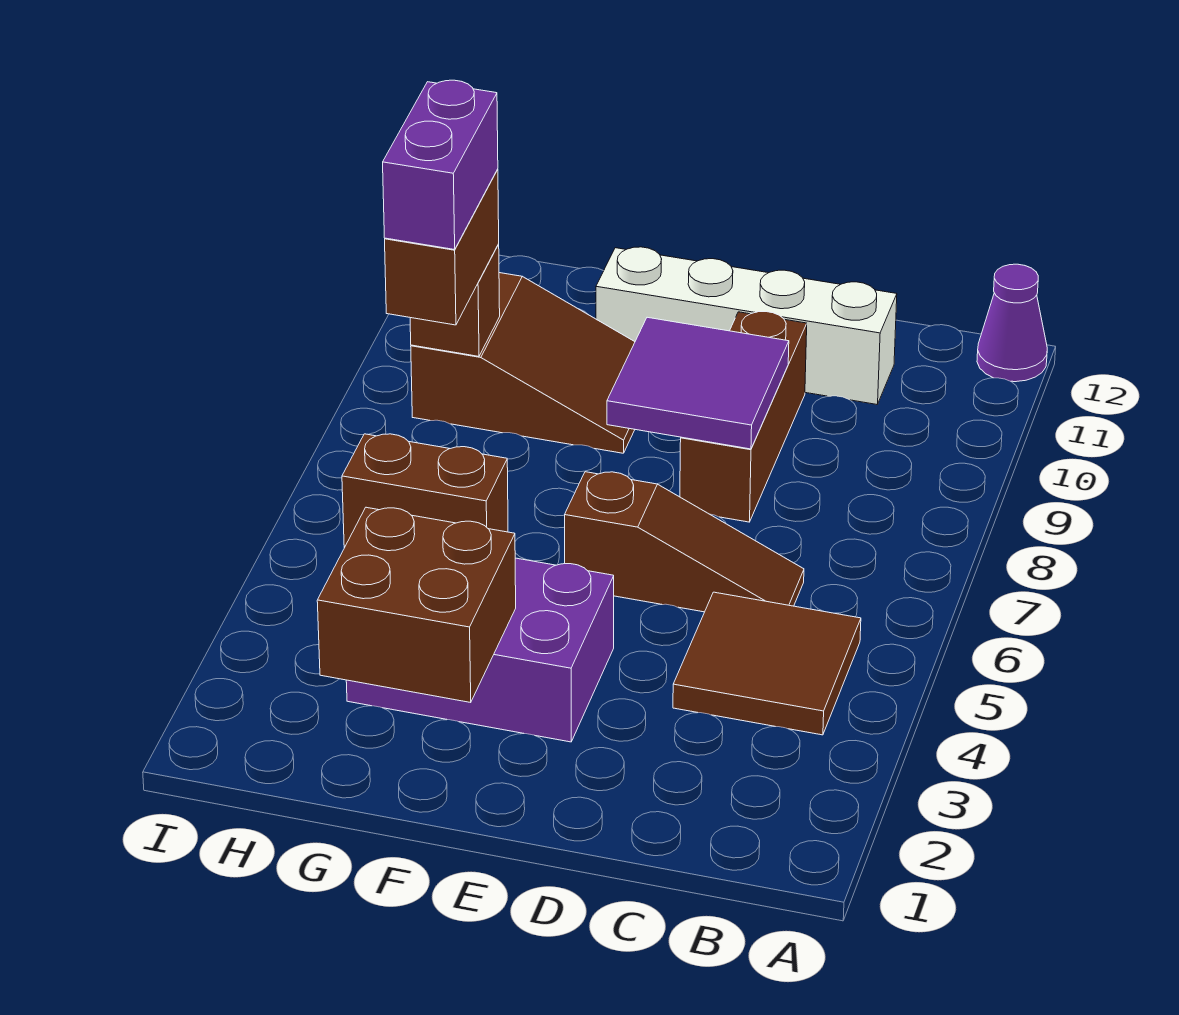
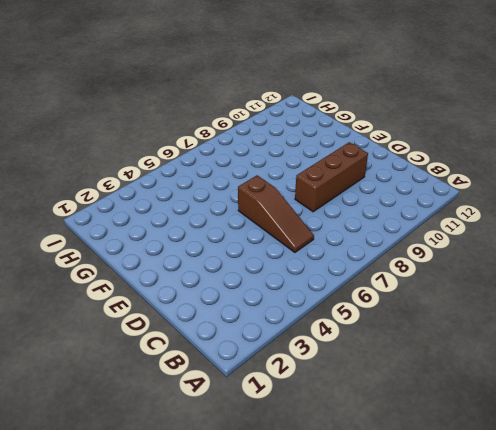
none -> purple cone A12 level 1
none -> brown tile B4:C5 level 1
none -> white brick C11:F11 level 1

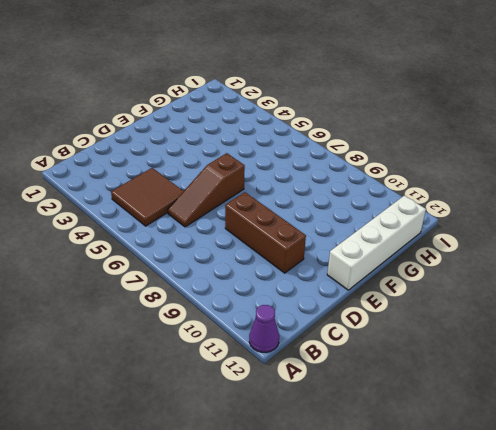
white brick E12:H12 level 1 -> white brick C11:F11 level 1
none -> purple brick E3:G4 level 1
none -> brown slope F9:H10 level 1 top H
none -> brown brick G6:H6 level 1

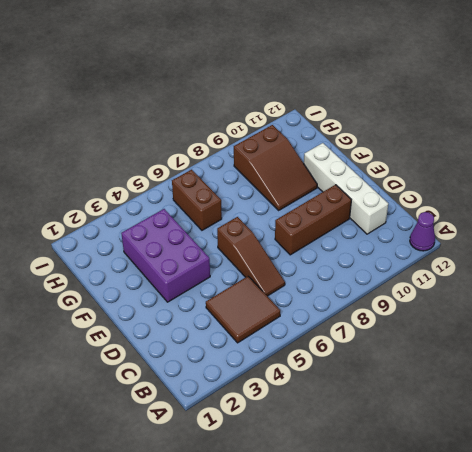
none -> purple tile D8:E9 level 2
none -> brown brick F2:G3 level 2
none -> brown brick H9 level 2

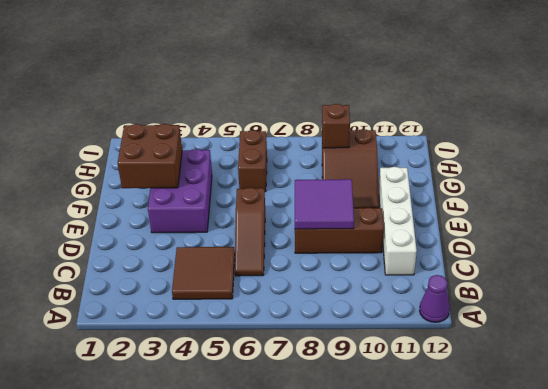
none -> brown brick H8:H9 level 3
none -> purple brick H8:H9 level 4

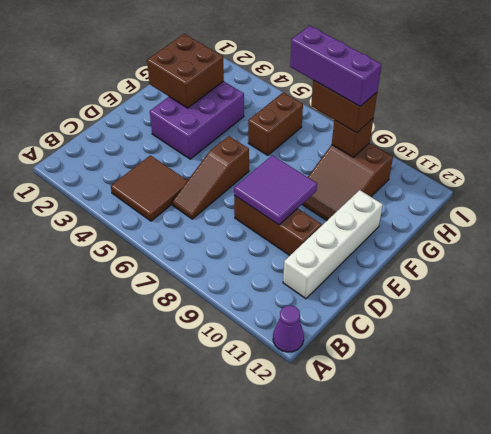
purple brick H7:H9 level 4 -> purple brick H8:H9 level 4

